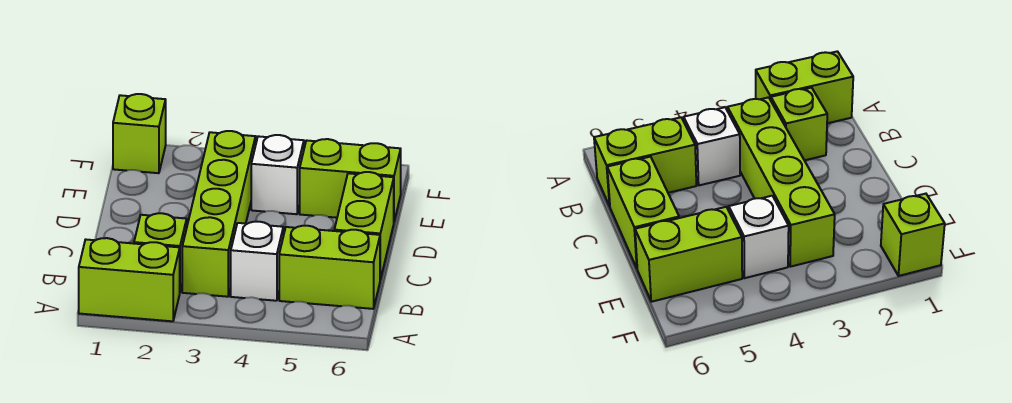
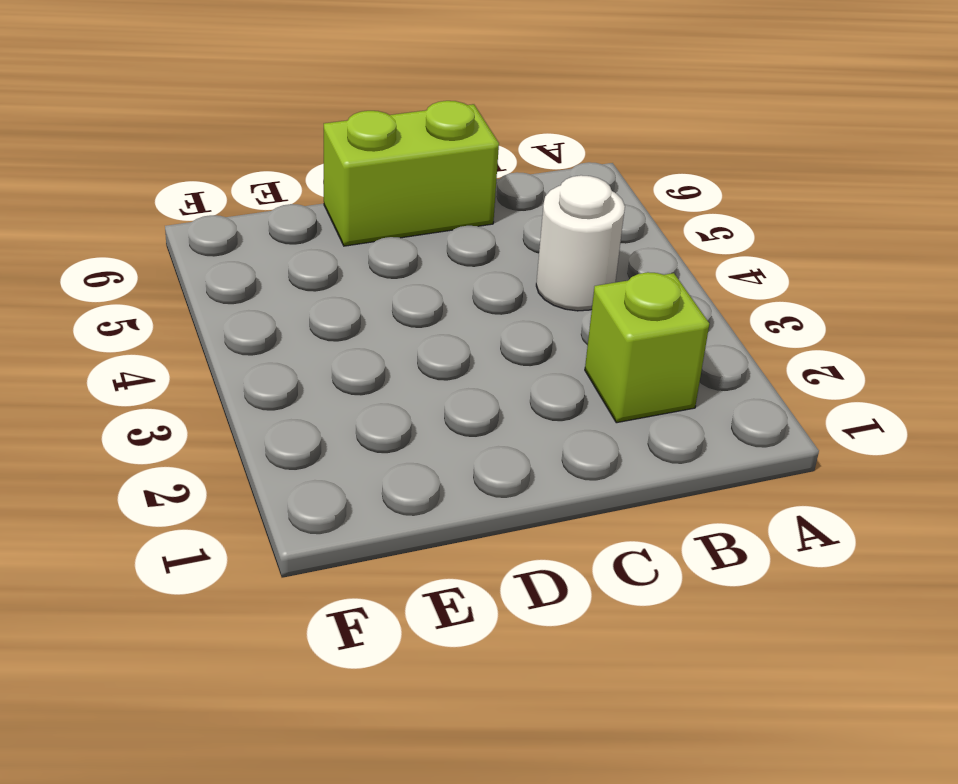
white round brick B4 level 1 -> white brick B4 level 1
none -> lime brick A1:A2 level 1
none -> lime brick B3:E3 level 1

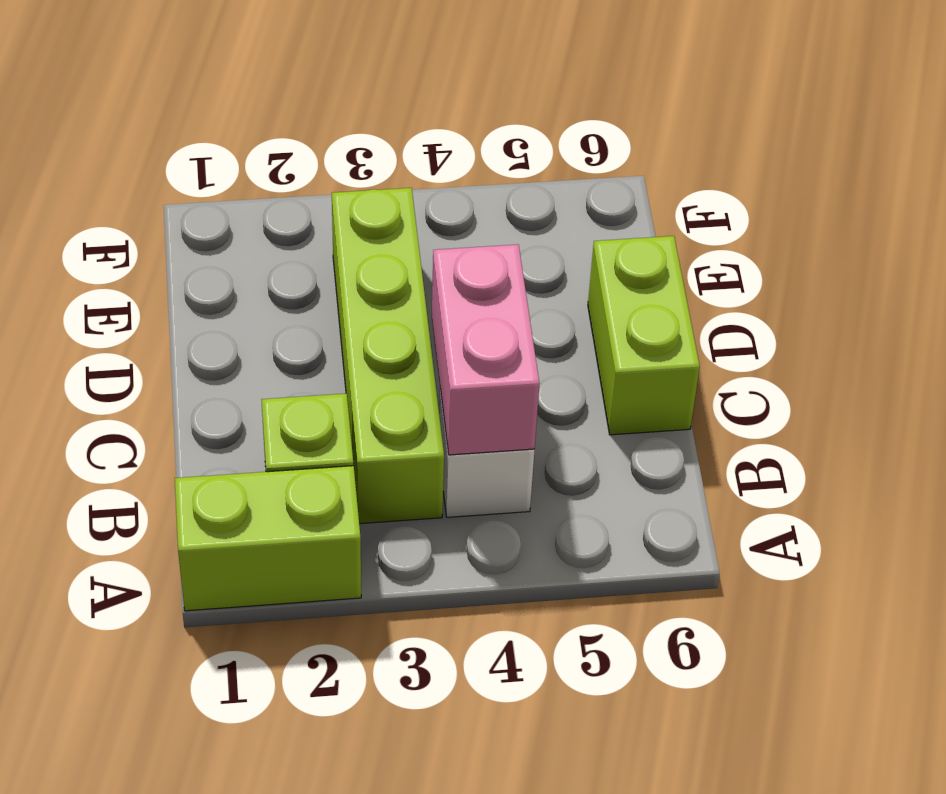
pink brick B4:C4 level 2 -> none
none -> lime brick B5:B6 level 1
none -> white brick E4 level 1

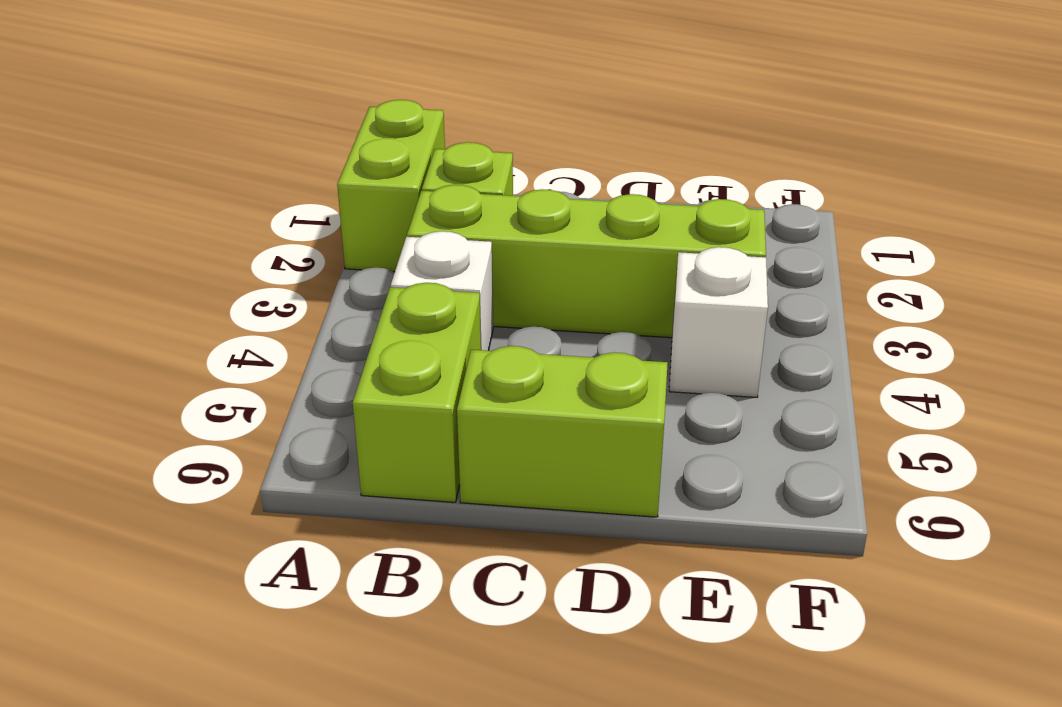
none -> lime brick E5:E6 level 1
none -> lime brick F1 level 1

